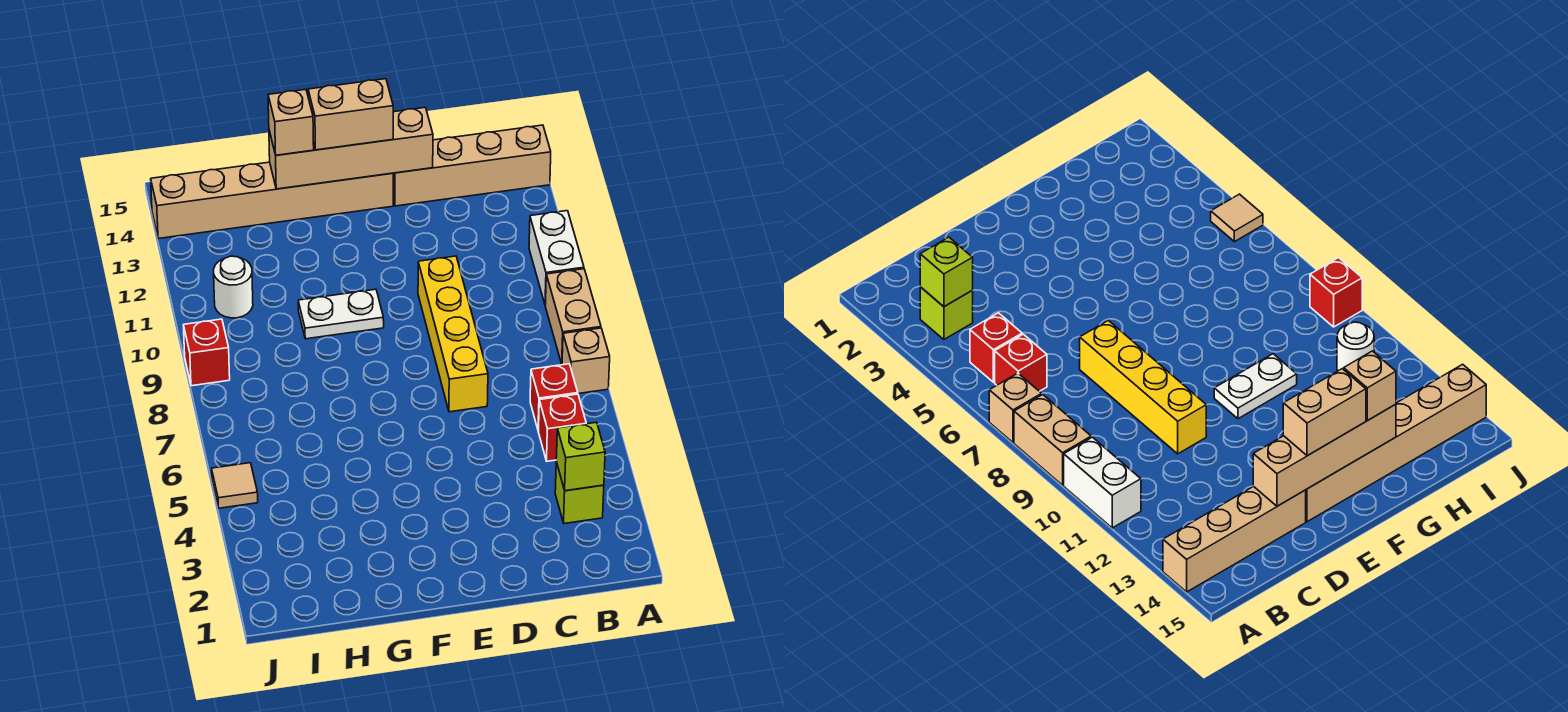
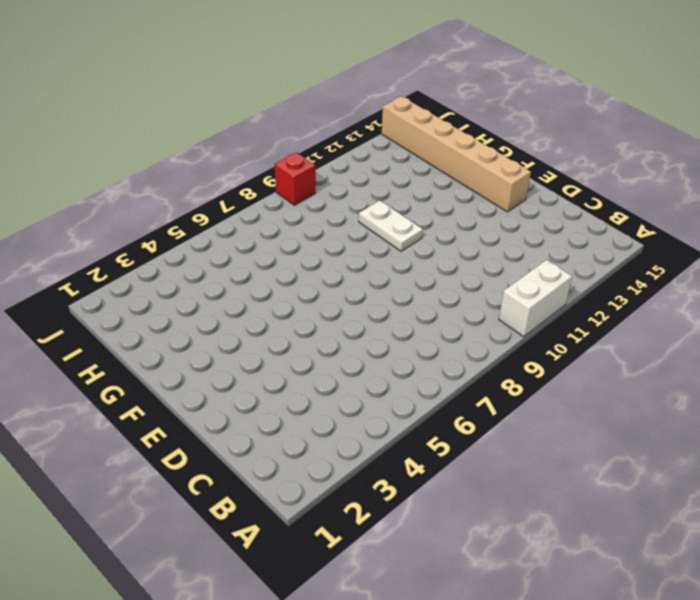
none -> tan brick A7 level 1
none -> tan brick A8:A9 level 1
none -> tan brick A14:D14 level 1

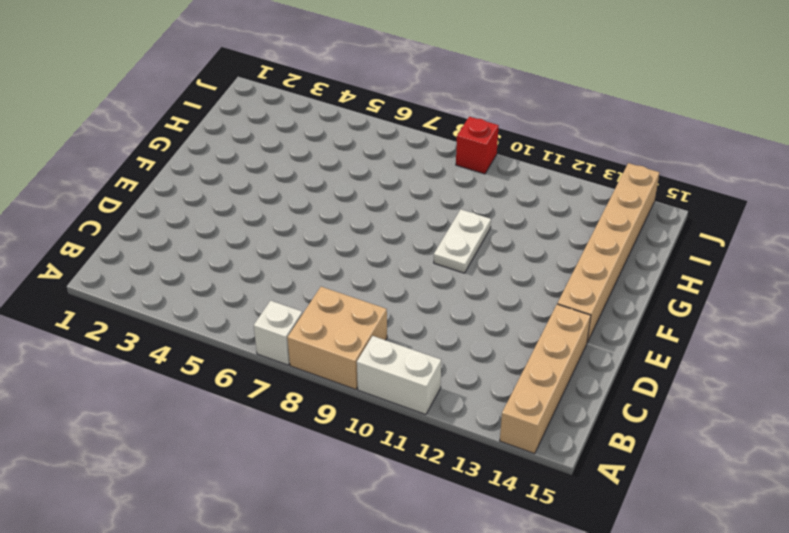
white brick A7 level 1 -> tan brick A7 level 1
tan brick A8:B9 level 1 -> tan brick A8:A9 level 1
none -> lime brick B3 level 1
none -> red brick B5 level 1
none -> red brick B6 level 1

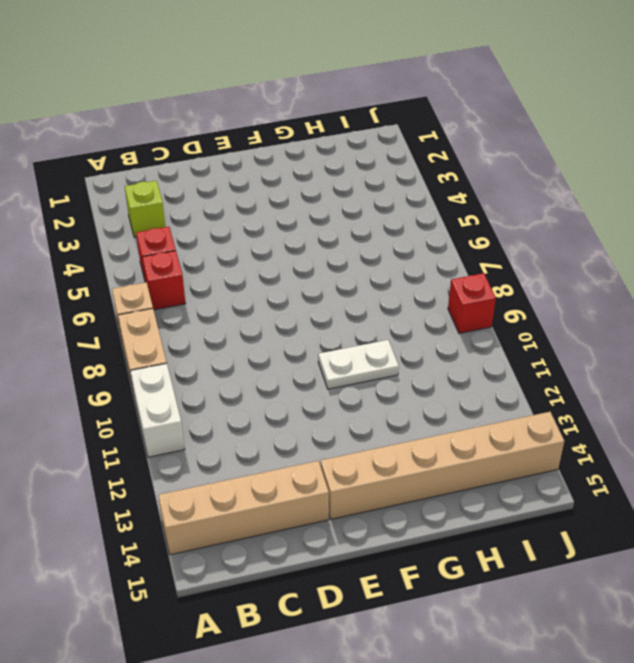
none -> yellow brick D7:D10 level 1
none -> white round brick I11 level 1
none -> tan tile J5 level 1

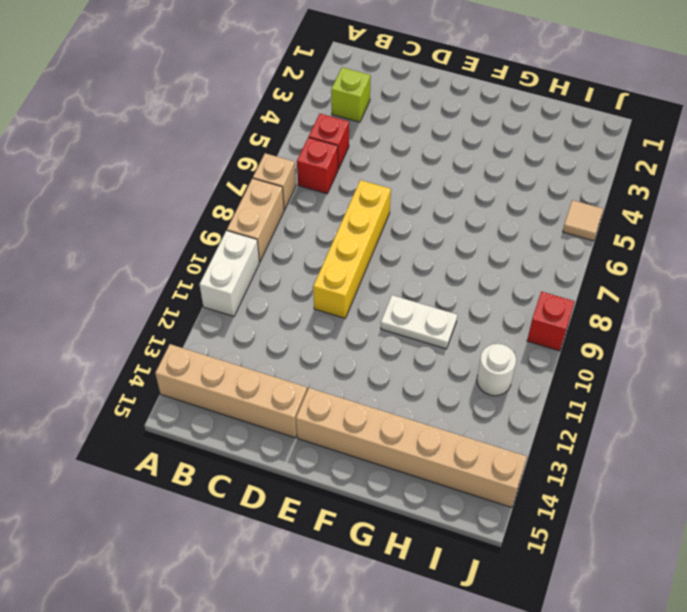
none -> lime brick B3 level 2
none -> tan brick D14:G14 level 2
none -> tan brick E14:F14 level 3

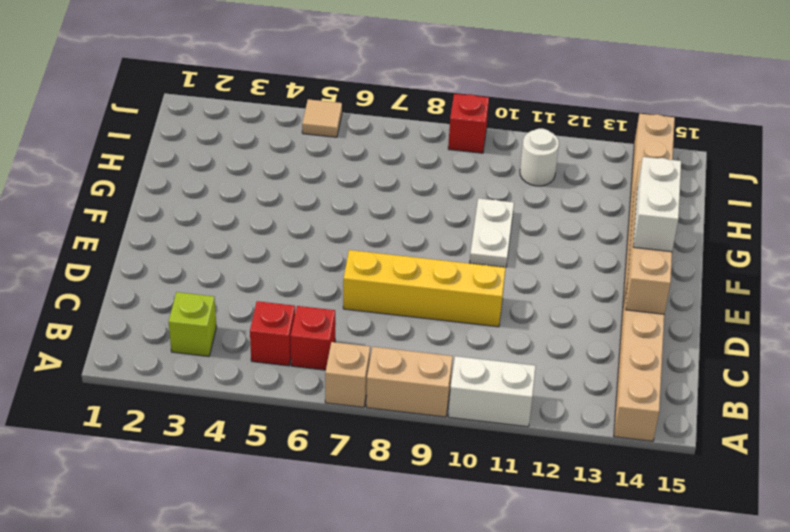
white brick E14:F14 level 3 -> tan brick E14:F14 level 3
none -> lime brick B3 level 2
none -> tan brick G14 level 3

